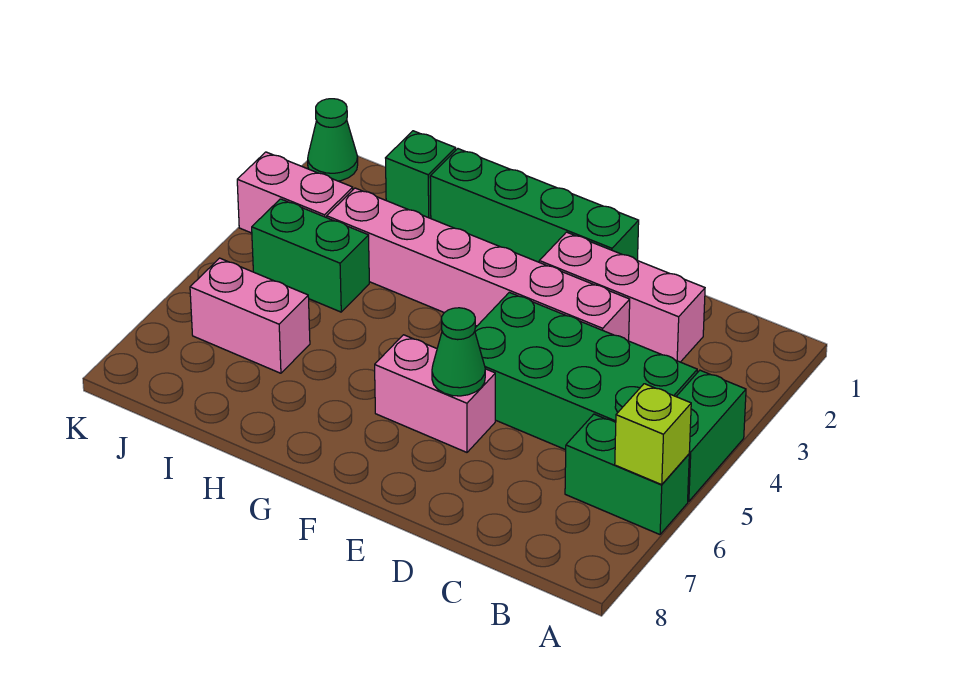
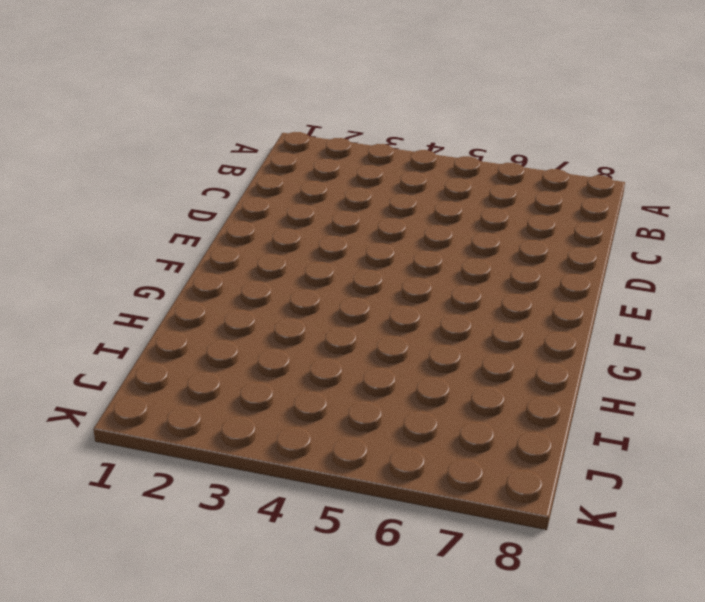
none -> green brick A4:A5 level 1
none -> green brick A6:B6 level 1
none -> green brick B4:E5 level 1

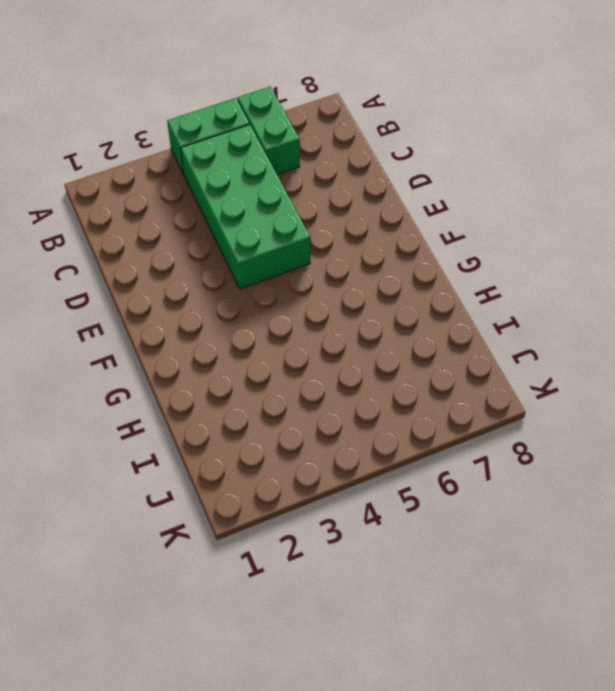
none -> pink brick C2:E2 level 1
none -> pink brick D3:I3 level 1
none -> green brick E1:H1 level 1

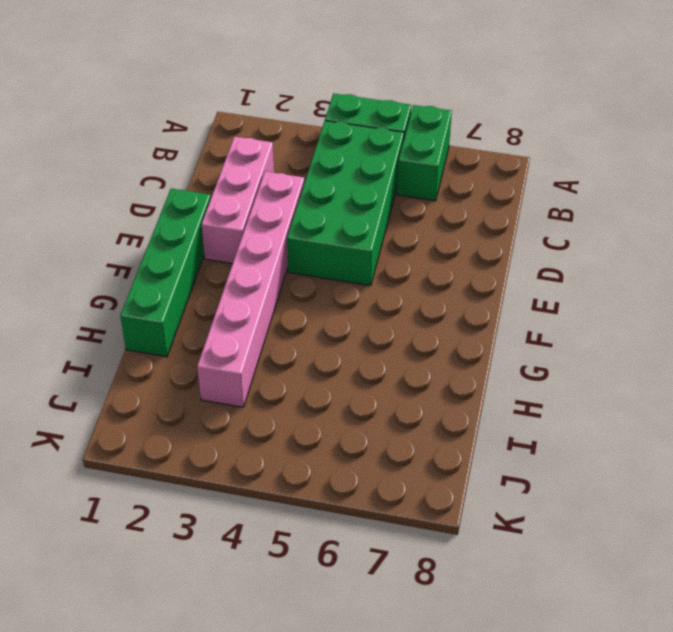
none -> pink brick E6:F6 level 1
none -> green brick I1 level 1
none -> green brick I4:J4 level 1

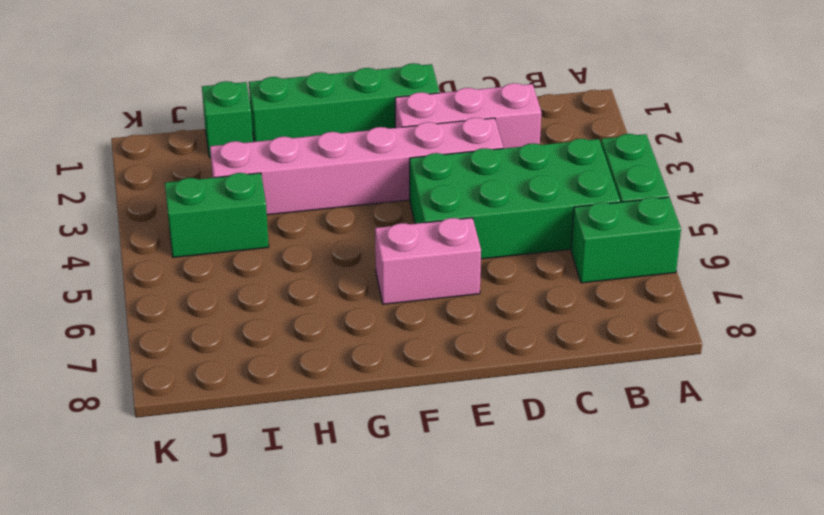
none -> pink brick I6:J6 level 1
none -> pink brick J3:K3 level 1
none -> green cone K1 level 1

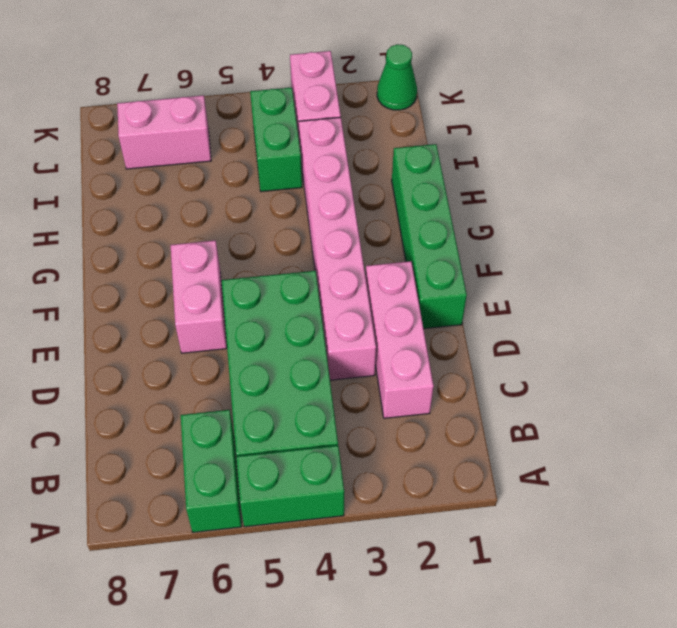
pink brick J6:J7 level 1 -> pink brick I6:J6 level 1
none -> green brick I1 level 1
none -> lime brick A6 level 2
none -> green cone E6 level 2

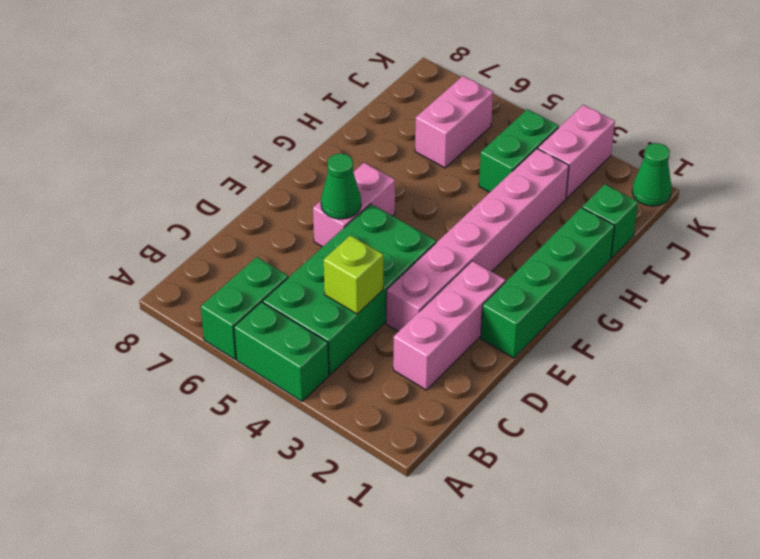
lime brick C4 level 2 -> lime brick A6 level 2

